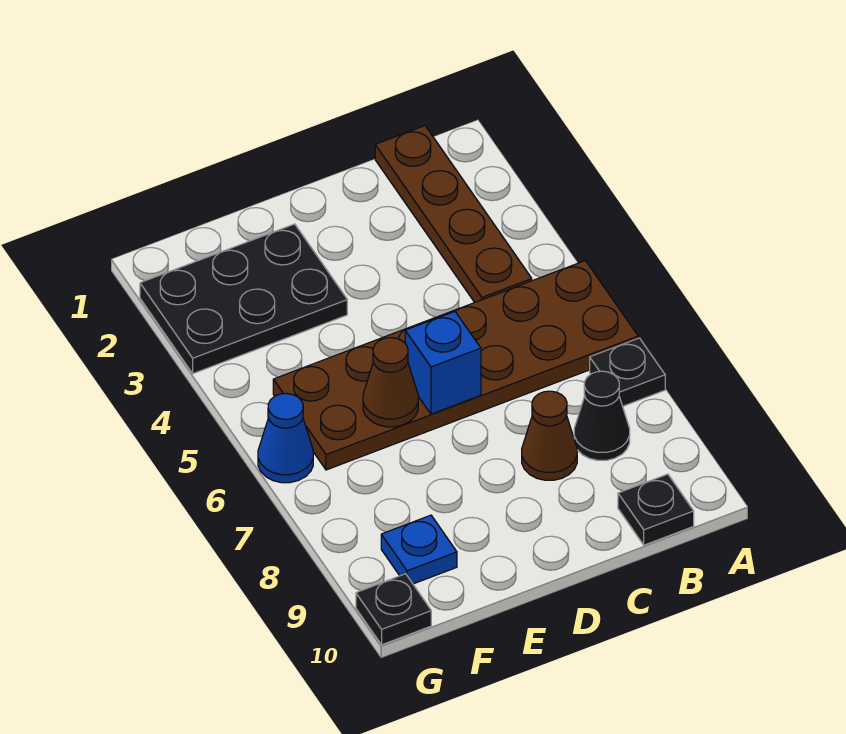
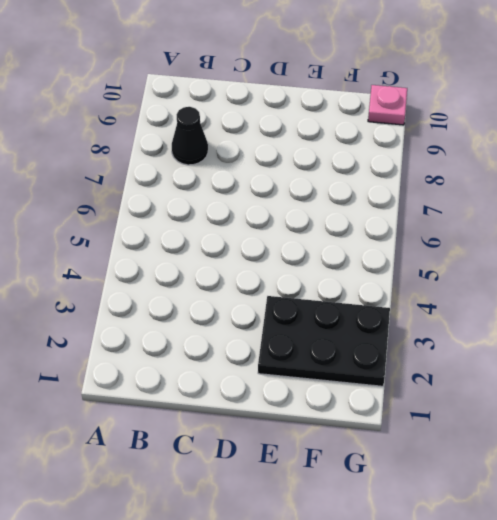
pink plate G10 level 1 -> black plate G10 level 1
none -> brown plate A5:F6 level 1
none -> black plate A7 level 1
none -> brown plate B1:B4 level 1

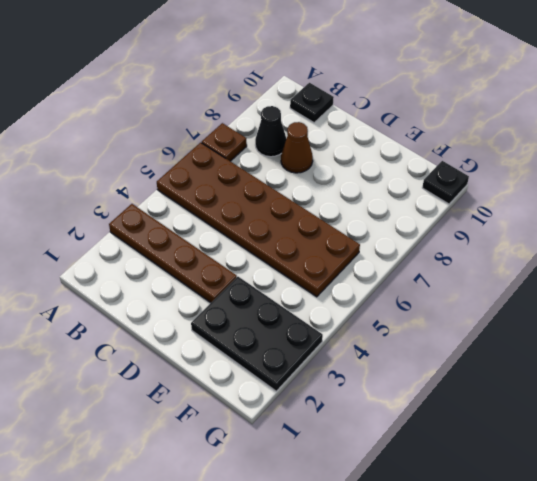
brown plate A3:D3 level 1 -> brown plate B1:B4 level 1
brown plate A7 level 1 -> black plate A7 level 1
none -> blue plate F9 level 1
none -> blue cone G6 level 1
none -> blue brick D6 level 2

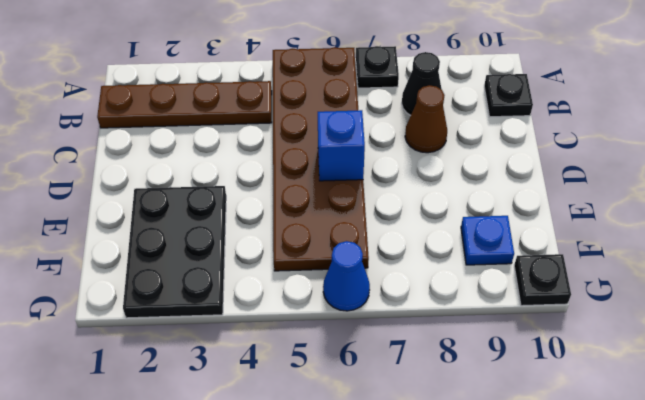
none -> brown cone E6 level 2

